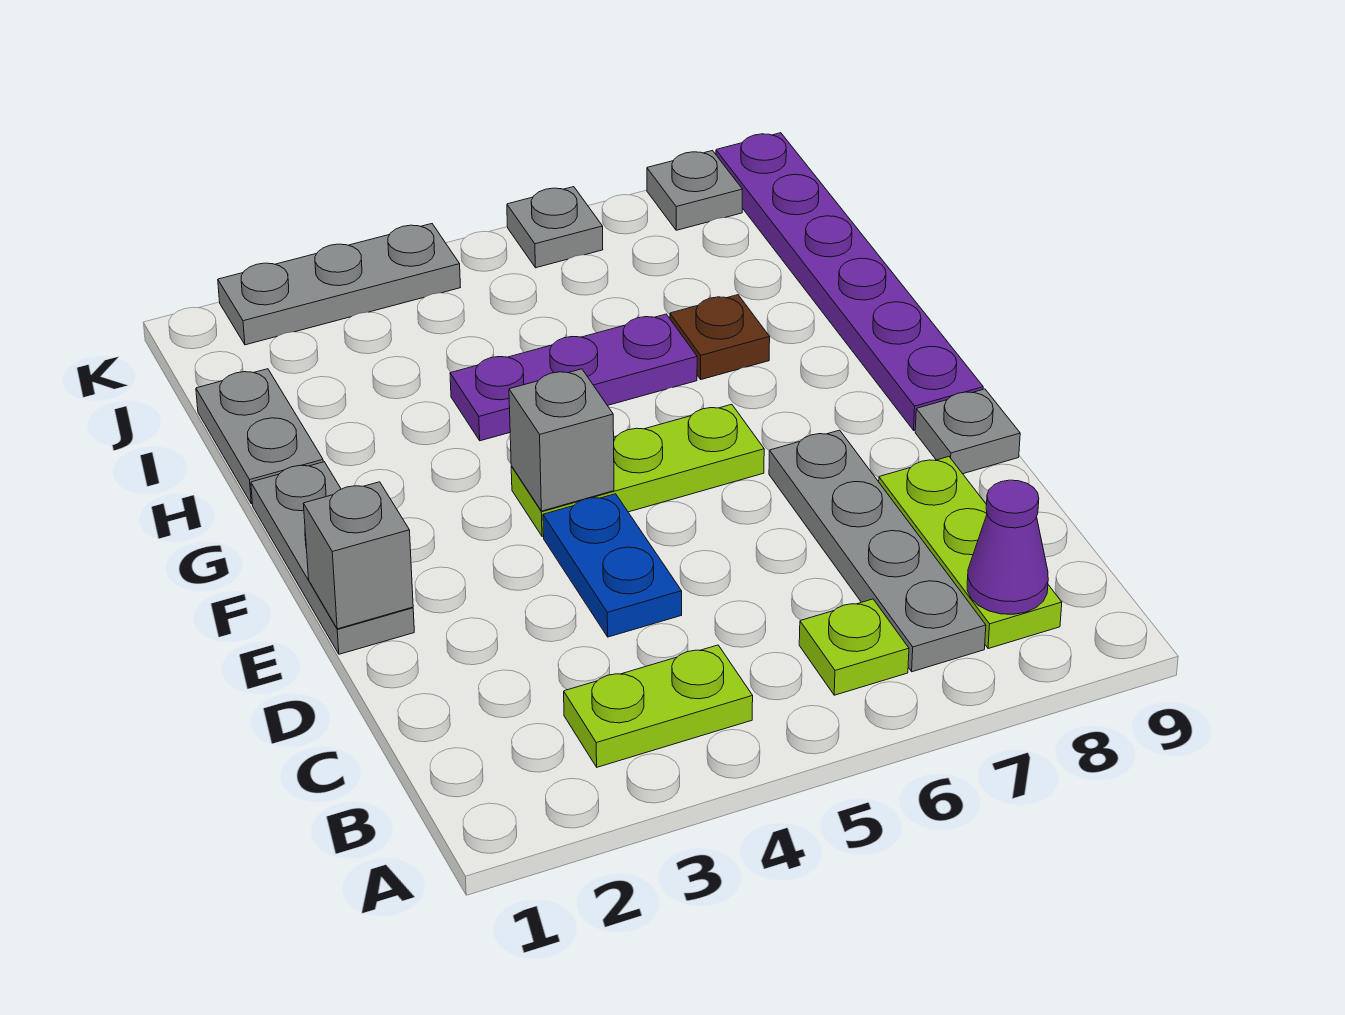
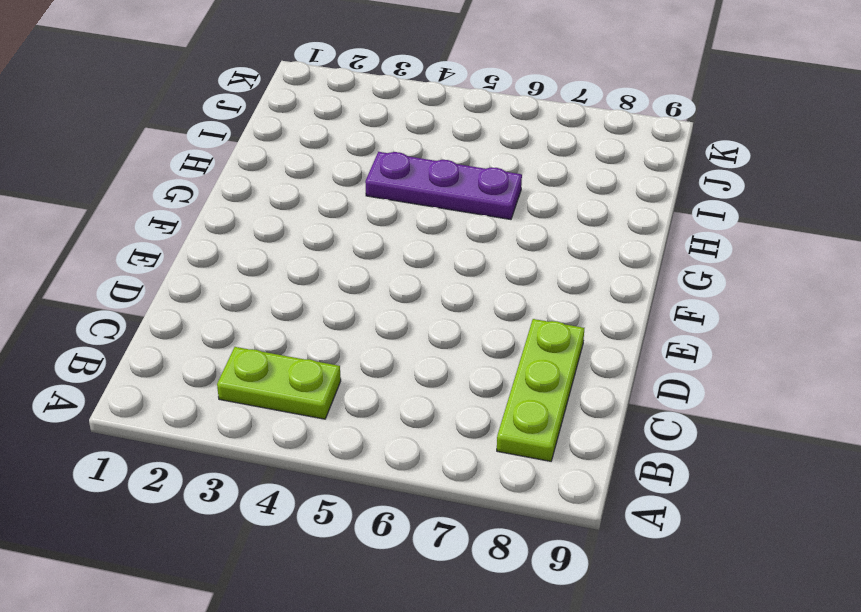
none -> lime plate B6 level 1
none -> grey plate B7:E7 level 1
none -> blue plate D4:E4 level 1

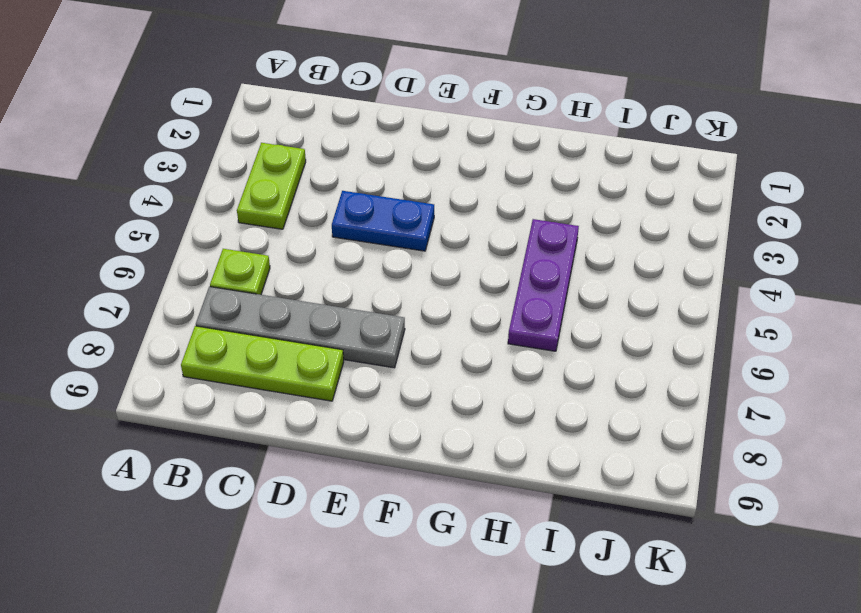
none -> grey plate E1:G1 level 1
none -> grey plate E9 level 1
none -> lime plate F4:F6 level 1

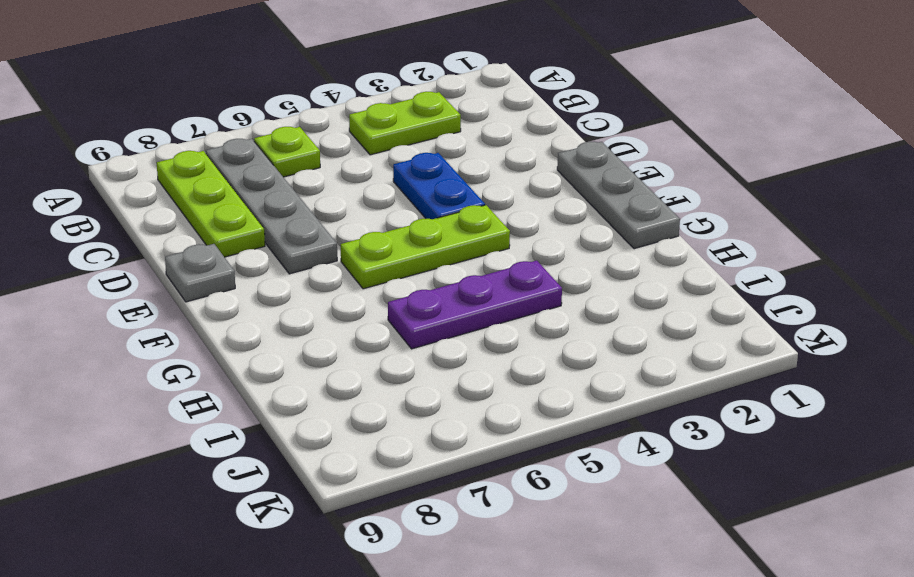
none -> purple plate F9:K9 level 1
none -> grey plate H1:I1 level 1
none -> brown plate H7 level 1

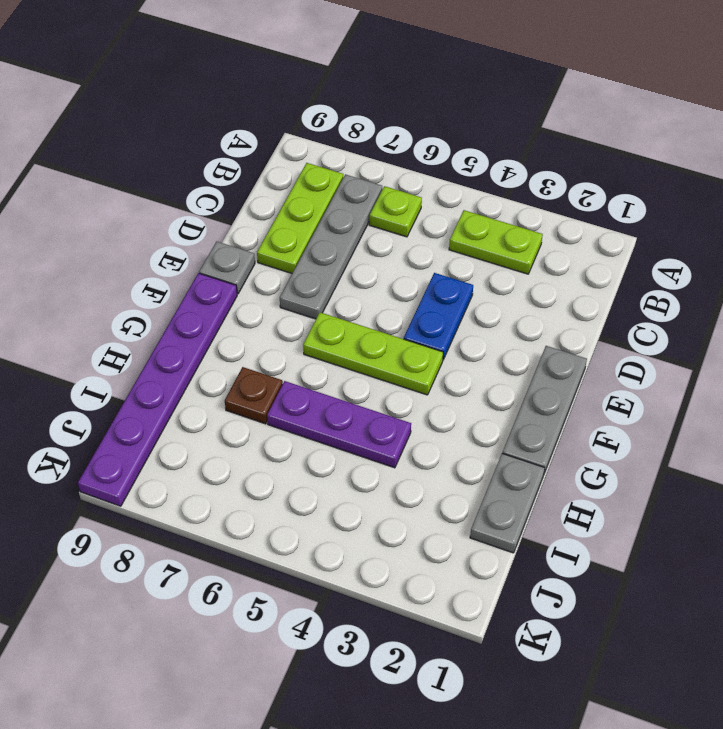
none -> grey plate K2:K4 level 1
none -> grey plate K6 level 1
none -> grey plate K8 level 1

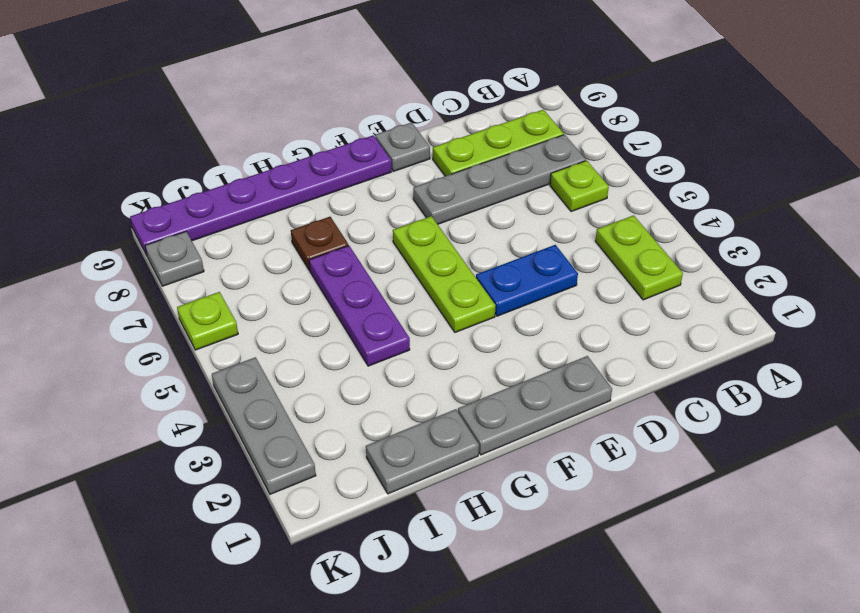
lime plate K6 level 1 -> grey plate K6 level 1
none -> purple cone B8 level 2
none -> grey brick E1 level 2
none -> grey brick F4 level 2

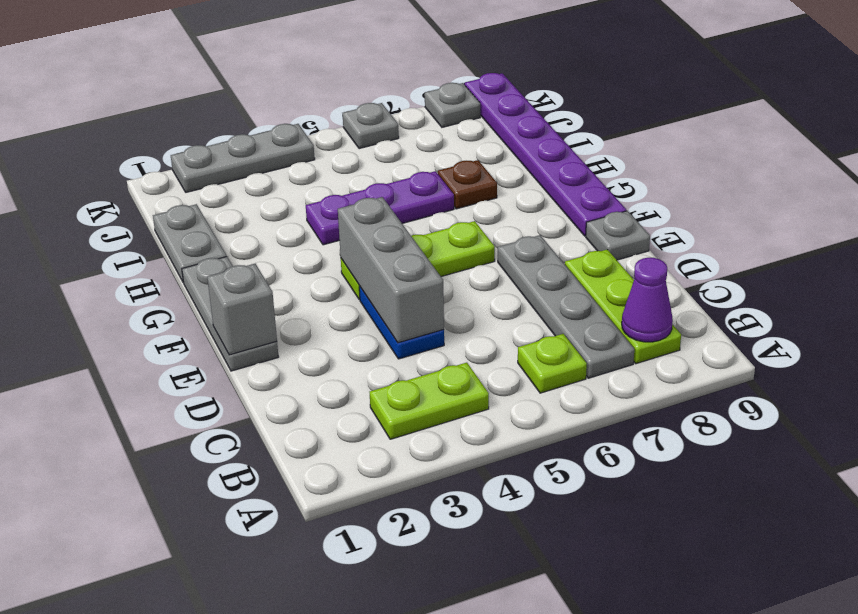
grey brick D4:F4 level 2 -> grey brick F4 level 2

